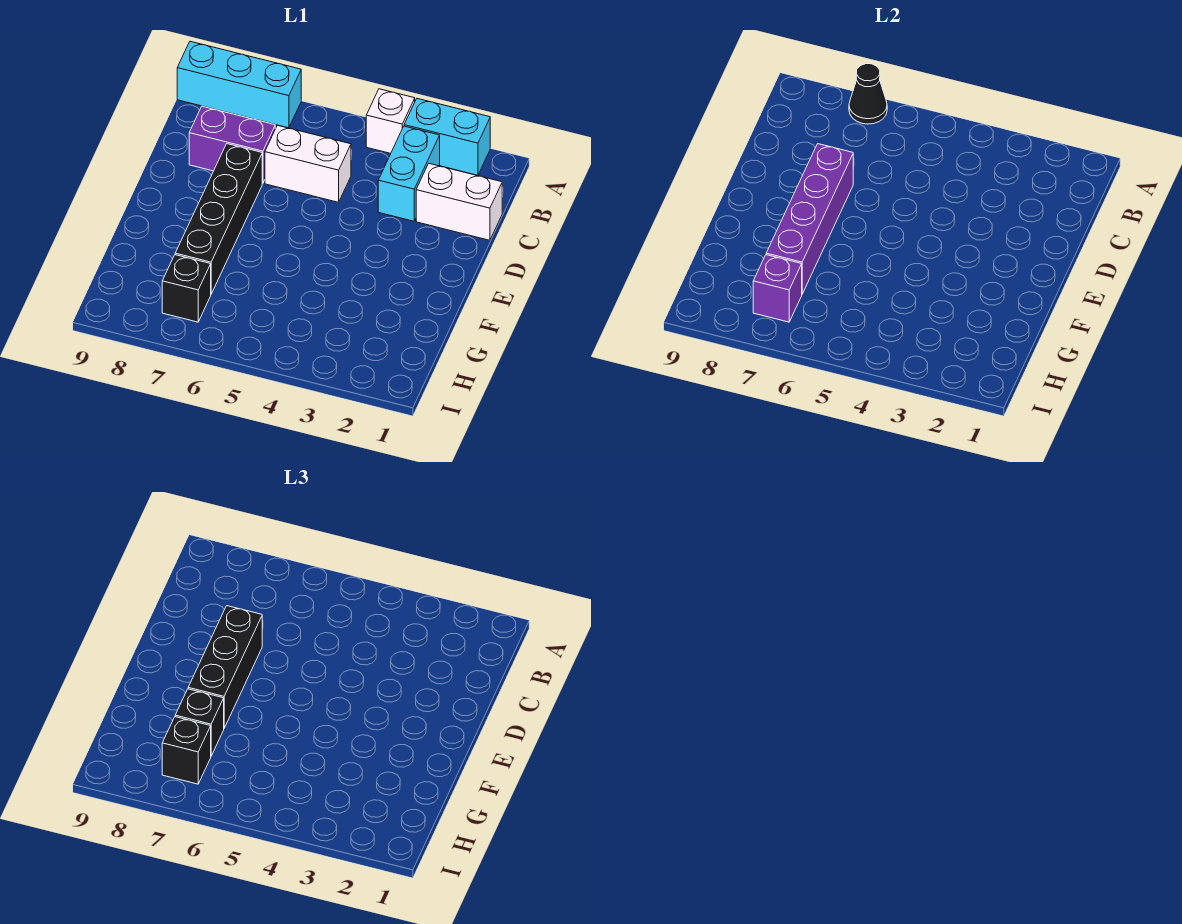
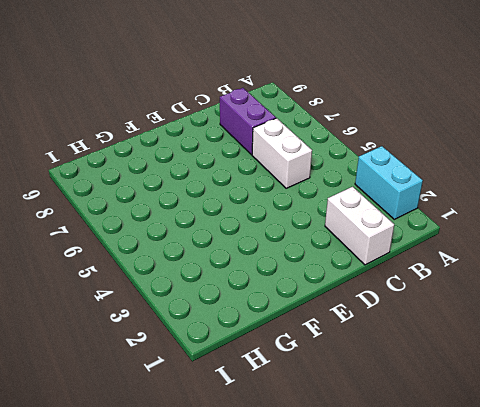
none -> white brick A4 level 1
none -> cyan brick A7:A9 level 1
none -> cyan brick B3:C3 level 1

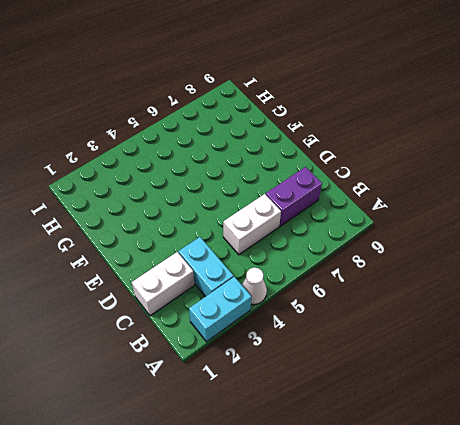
white cone A4 level 1 -> white brick A4 level 1
none -> cyan brick A7:A9 level 1
none -> black brick D7:G7 level 1
none -> black brick H7 level 1

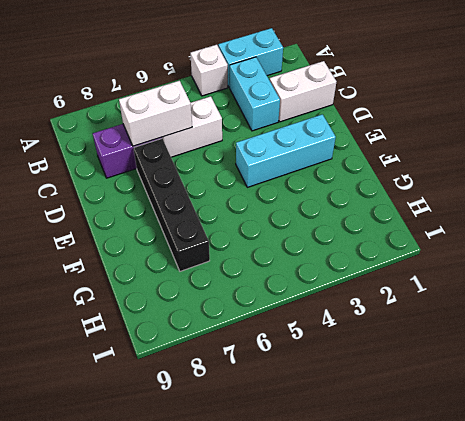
white brick C6:C7 level 2 -> none
cyan brick E2:E4 level 1 -> cyan brick A7:A9 level 1
none -> black brick H7 level 1
none -> black cone A7 level 2
none -> purple brick D7:G7 level 2

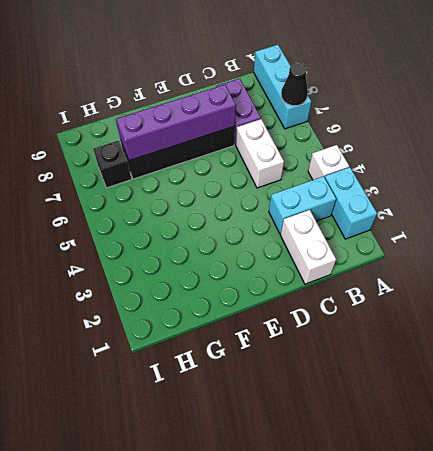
none -> purple brick H7 level 2
none -> black brick D7:F7 level 3
none -> black brick G7 level 3

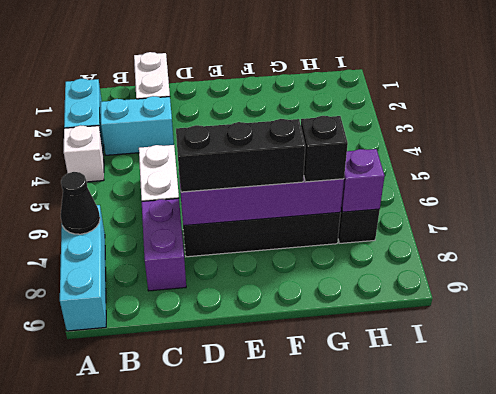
none -> black brick H7 level 3

